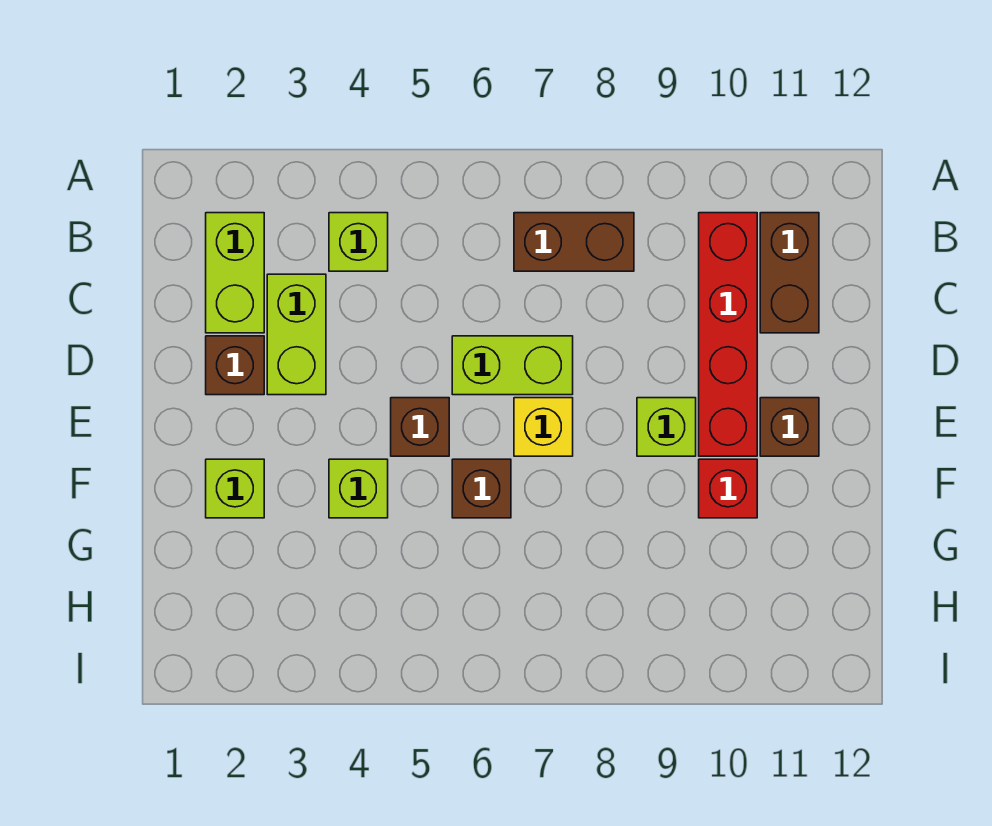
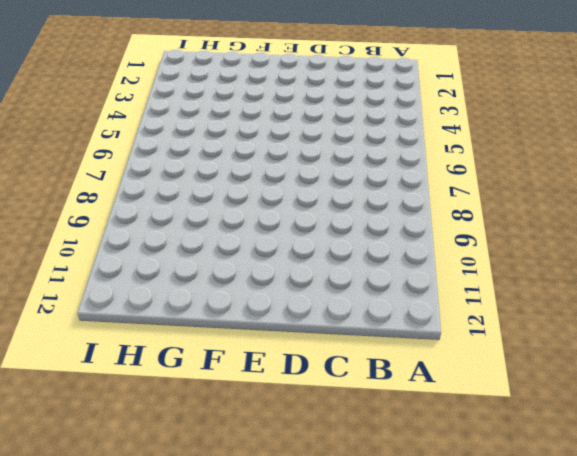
none -> lime brick B2:C2 level 1
none -> lime brick B4 level 1
none -> brown brick B7:B8 level 1

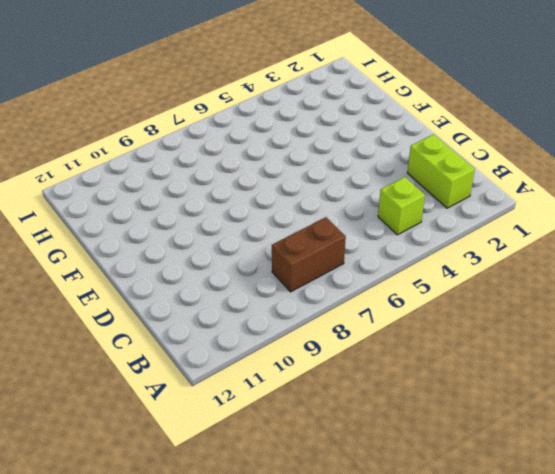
none -> red brick B10:E10 level 1
none -> brown brick B11:C11 level 1
none -> lime brick C3:D3 level 1

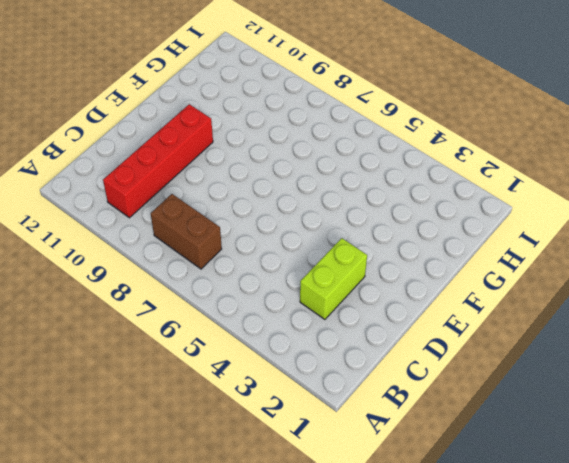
none -> lime brick B2:C2 level 1
none -> lime brick B4 level 1
none -> brown brick B11:C11 level 1

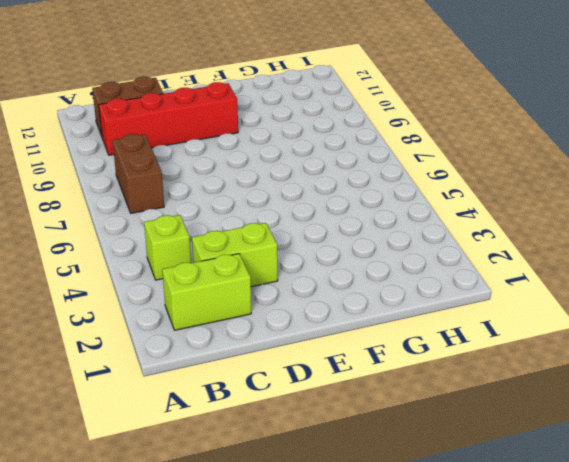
none -> brown brick D2 level 1
none -> lime brick D6:D7 level 1
none -> brown brick E5 level 1

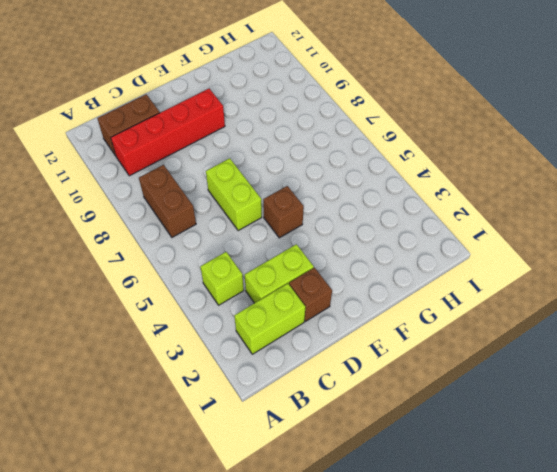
none -> yellow brick E7 level 1
none -> lime brick E9 level 1
none -> brown brick E11 level 1

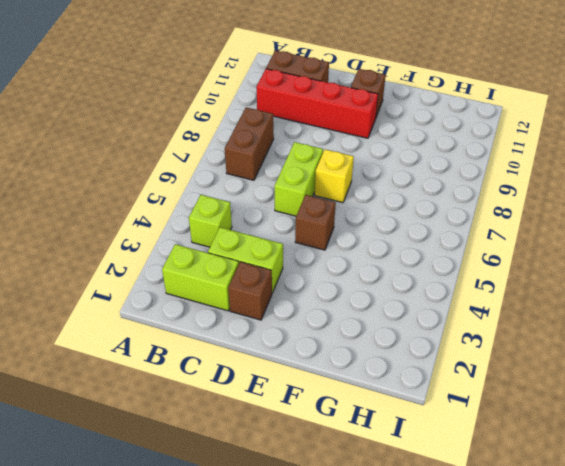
none -> lime brick E9 level 1
none -> lime brick F2 level 1
none -> lime brick F4 level 1

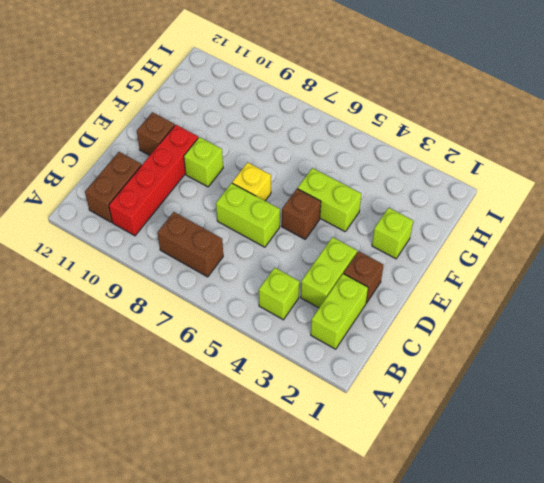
lime brick F4:F5 level 1 -> lime brick F4 level 1
none -> brown brick F6 level 1
none -> red brick F10 level 1

